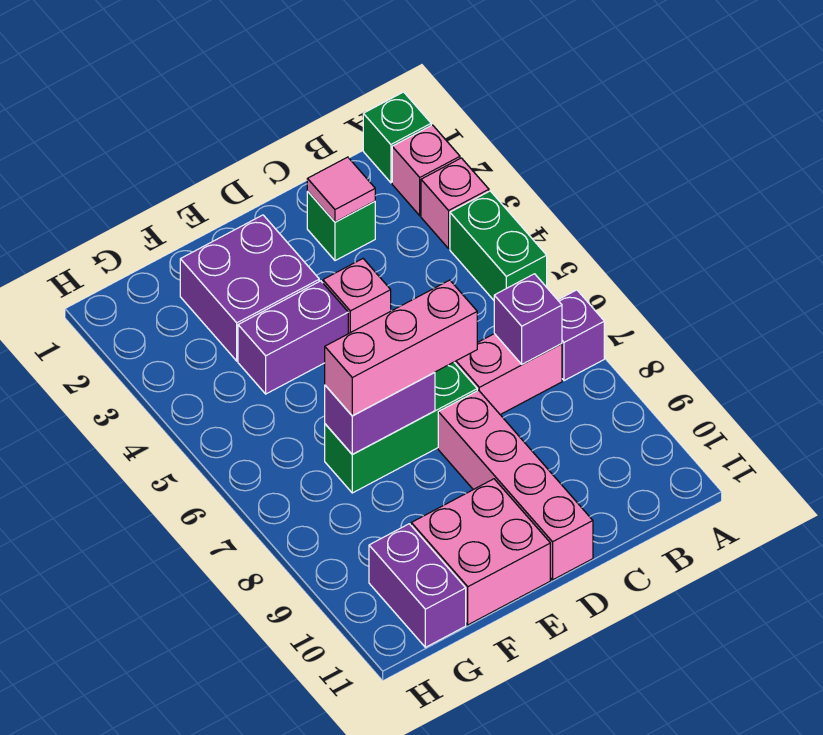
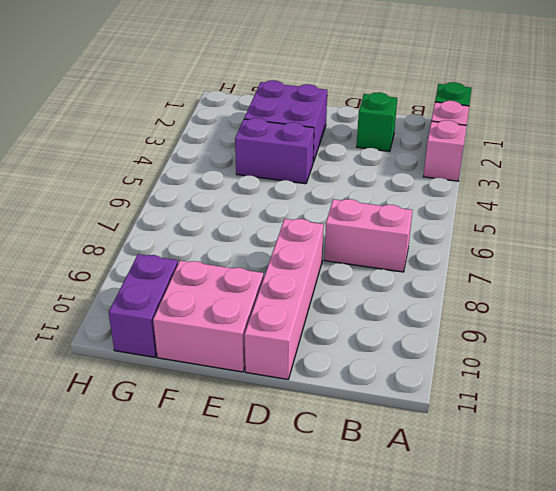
none -> green brick A4:A5 level 1
none -> purple brick A7 level 1
none -> pink brick D4 level 1

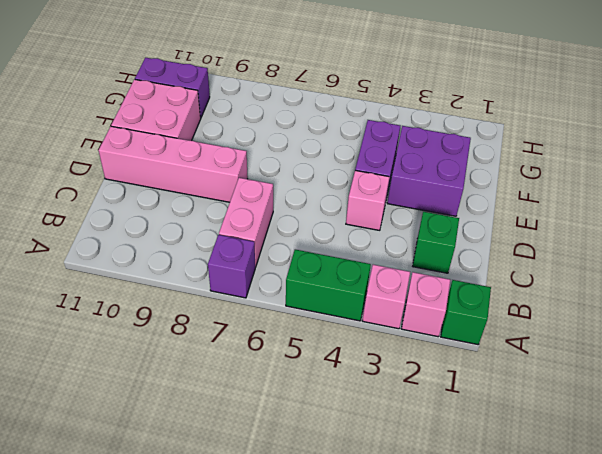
none -> green brick D7:F7 level 1
none -> purple brick B7 level 2
none -> pink tile C2 level 2

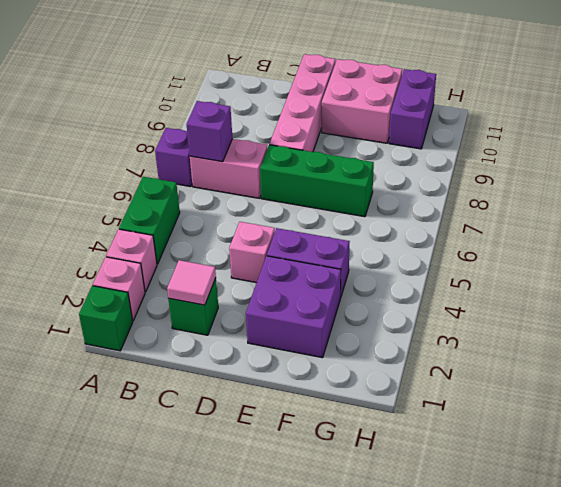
none -> purple brick E7:F7 level 2
none -> pink brick D7:F7 level 3

